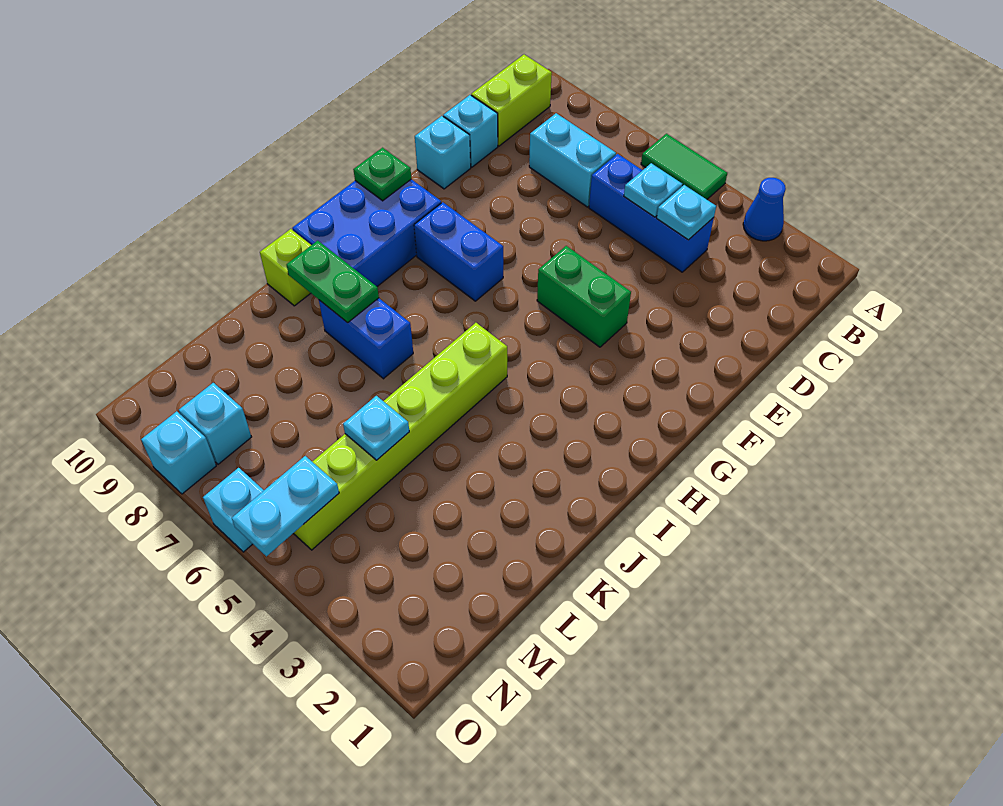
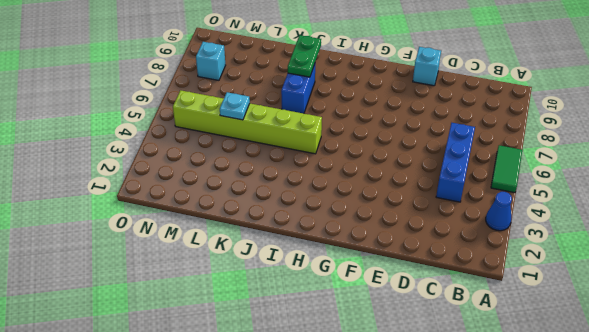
none -> lime brick B10:C10 level 1
none -> cyan brick C7:C8 level 1
none -> cyan brick D10 level 1

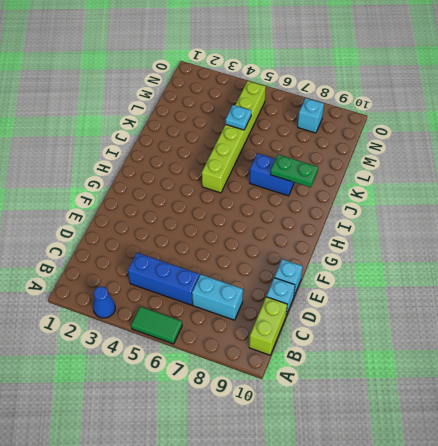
none -> green brick F4:F5 level 1
none -> blue brick G7:G8 level 1
none -> blue brick G9:I10 level 1

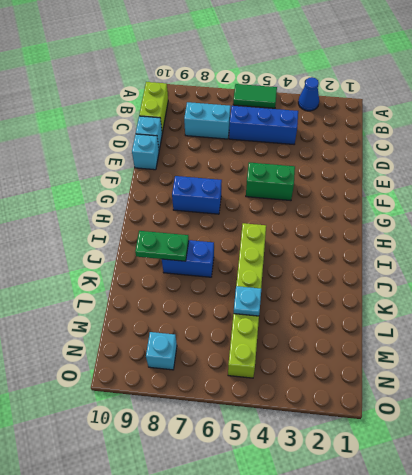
none -> blue brick G9:I10 level 1
none -> lime brick J10 level 1
none -> cyan brick O6 level 1

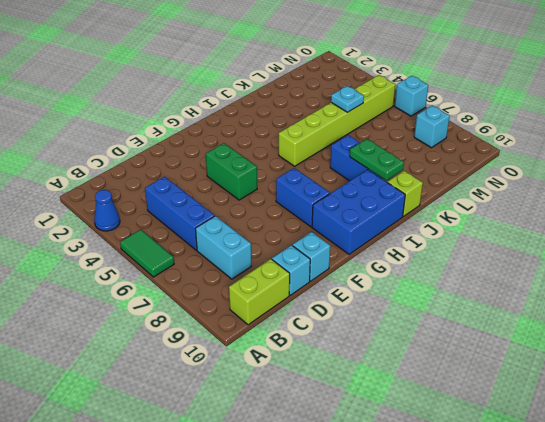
none -> cyan brick O8 level 1
none -> cyan plate C4 level 2
none -> cyan plate C5 level 2

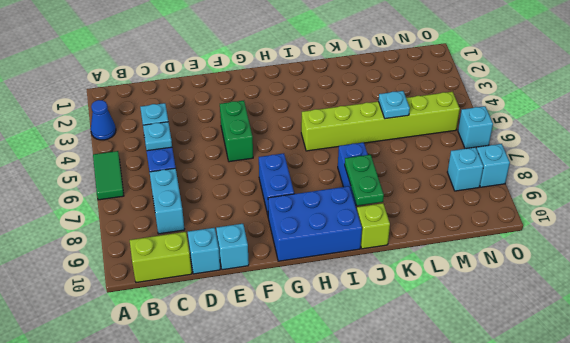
none -> green plate G10 level 2
none -> cyan plate N5:O5 level 2

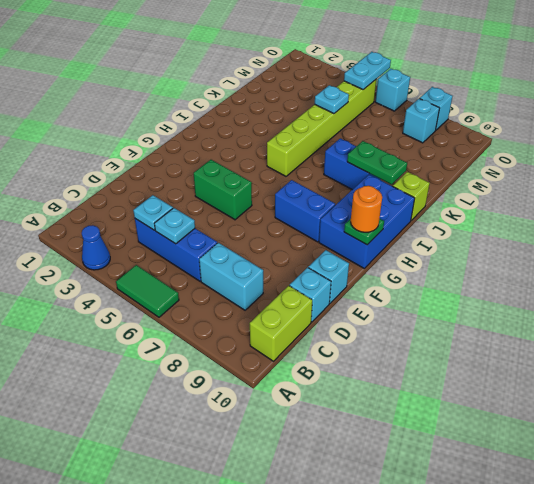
orange round brick G10 level 3 -> none

